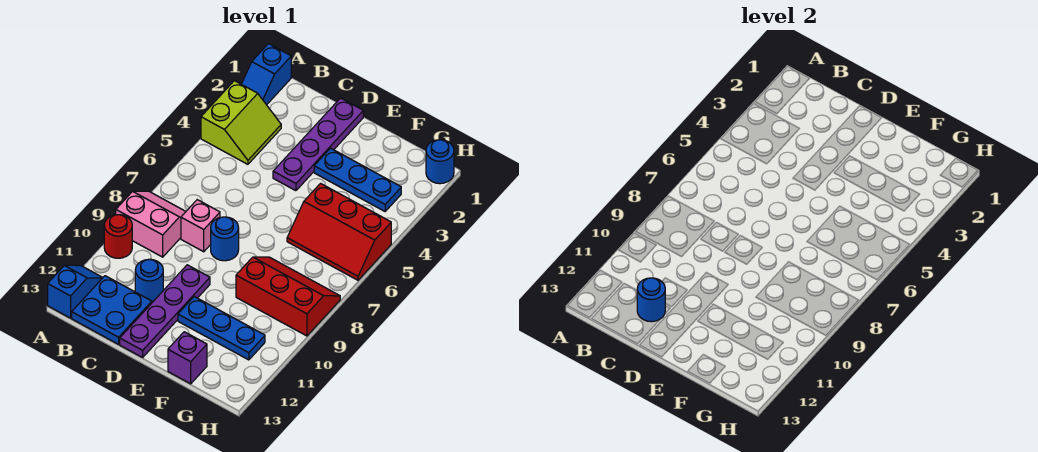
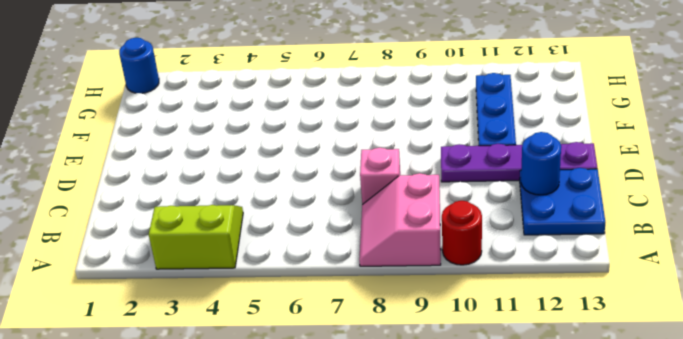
none -> blue slope A1:A2 level 1 top 1
none -> blue slope A12:A13 level 1 top 13
none -> blue round brick C11 level 1

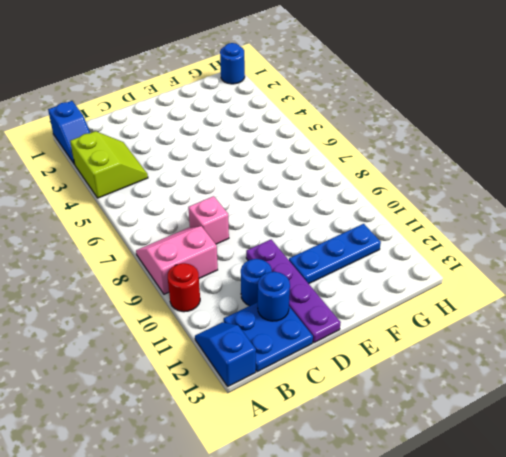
none -> purple plate D1:D4 level 1
none -> blue round brick D8 level 1
none -> blue plate E3:G3 level 1

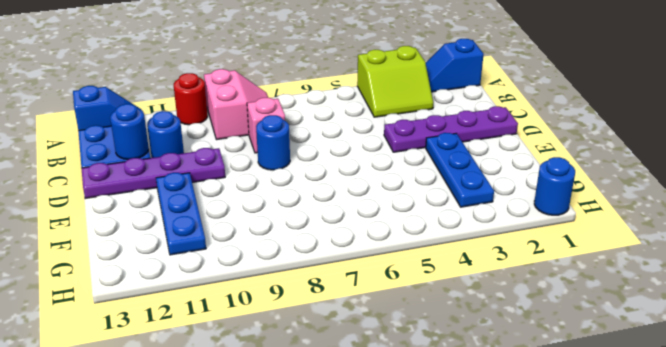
none -> red slope F5:H6 level 1 top 5
none -> red slope F8:H9 level 1 top 9
none -> purple brick F13 level 1

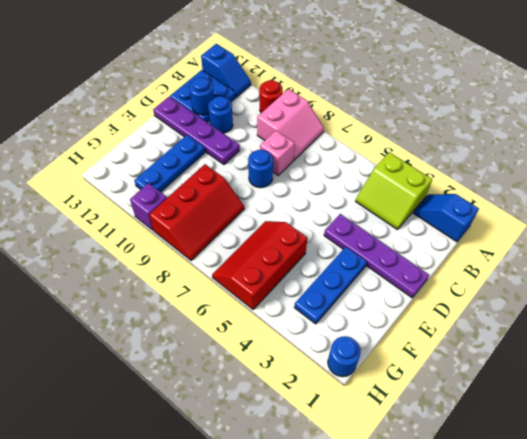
purple brick H10 level 1 -> purple brick F13 level 1

